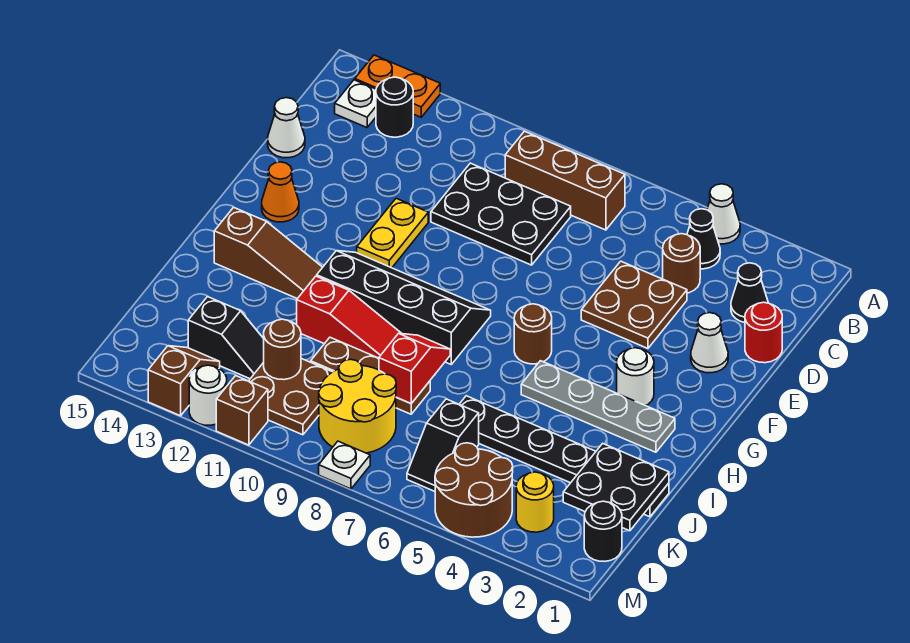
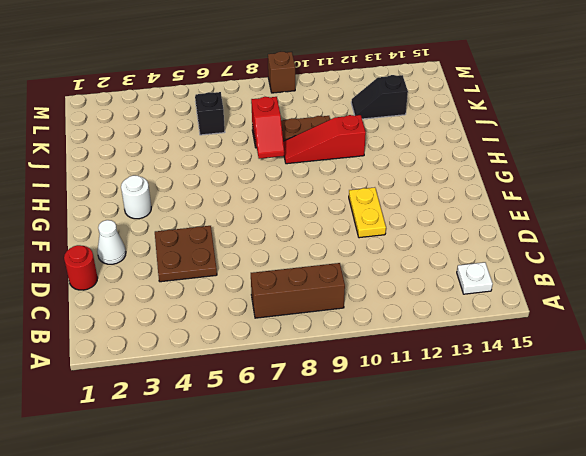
brown brick M9 level 1 -> brown brick M11 level 1
none -> white cone A4 level 1
none -> orange plate A13:A14 level 1
none -> black cone B4 level 1
none -> black round brick B13 level 1

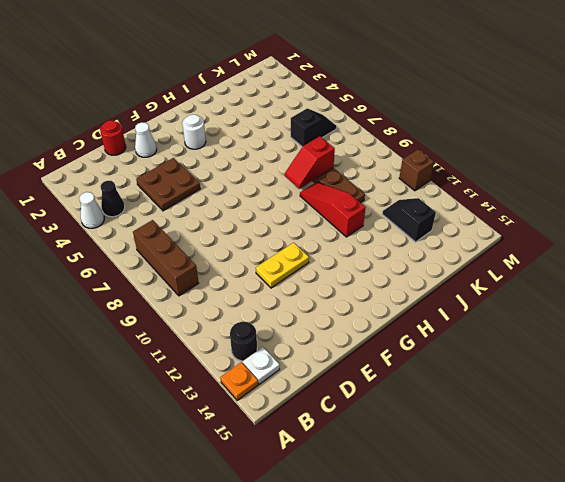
orange plate A14 level 1 -> orange plate A13:A14 level 1
none -> black cone C2 level 1
none -> brown round brick C4 level 1
none -> black plate C8:D10 level 1
none -> white cone D15 level 1

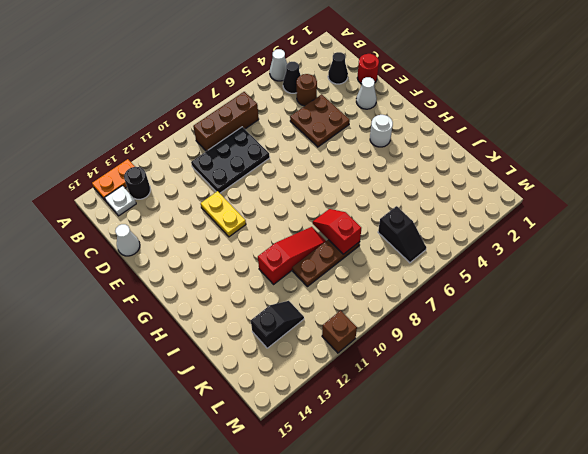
none -> orange cone F14 level 1
none -> brown round brick G6 level 1
none -> black slope G8:H11 level 1 top H
none -> grey plate H2:H5 level 1

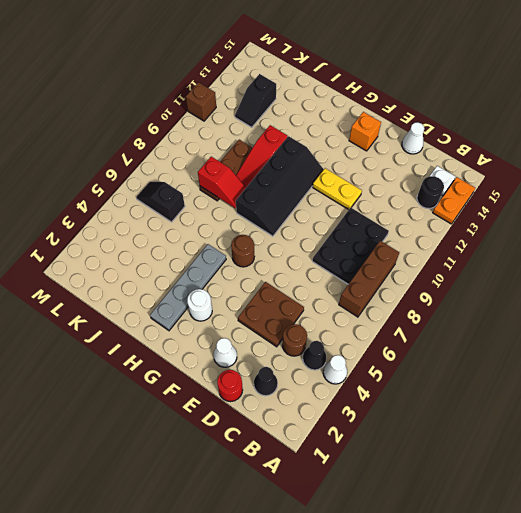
orange brick F14 level 1 -> orange cone F14 level 1
none -> brown slope H12:H14 level 1 top 14
none -> black plate J1:J6 level 1
none -> yellow round brick K8:L9 level 1
none -> brown plate K10:L11 level 1

